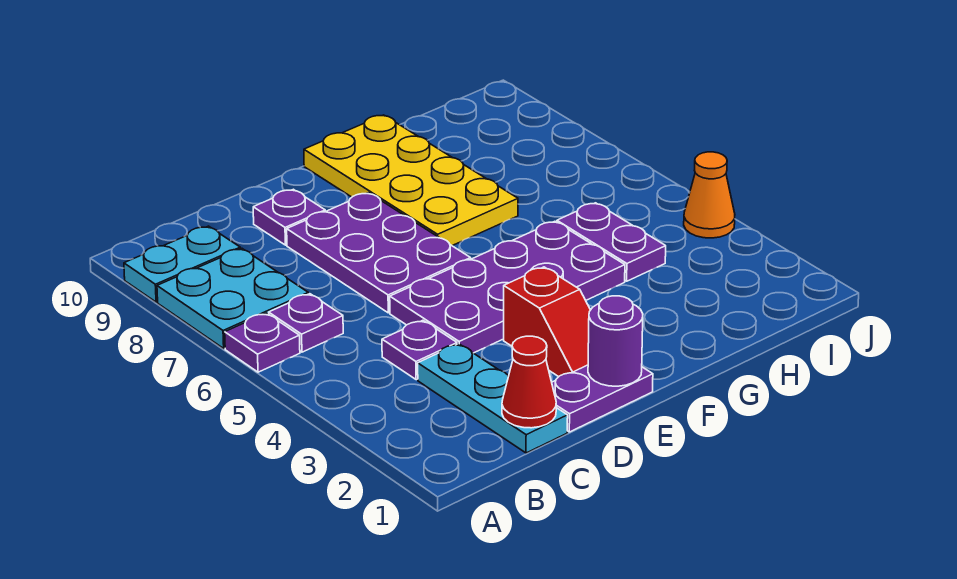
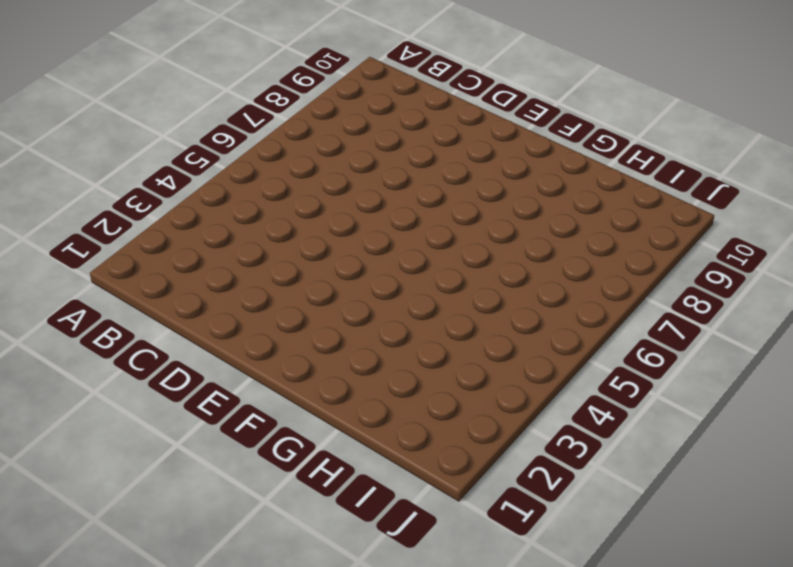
none -> purple plate A6 level 1
none -> cyan plate A7:B8 level 1
none -> cyan plate A9:B9 level 1

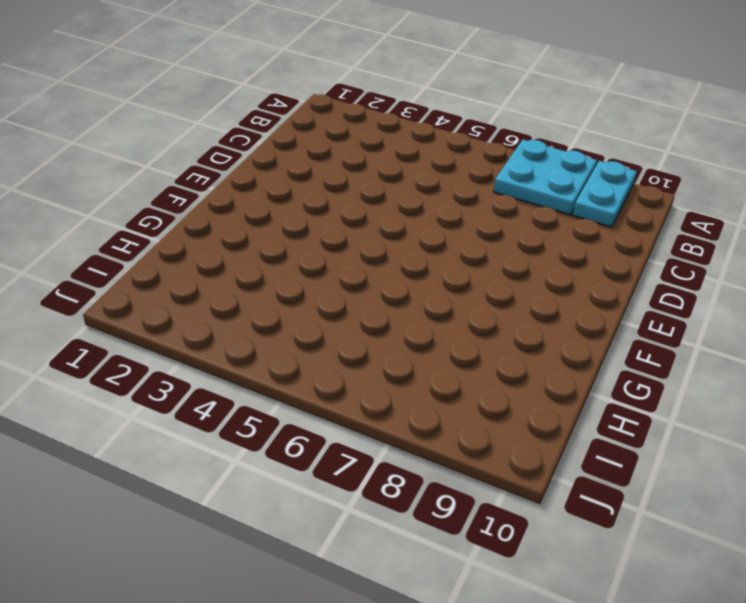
none -> purple plate A6 level 1
none -> purple plate B6 level 1
none -> cyan plate C1:C3 level 1

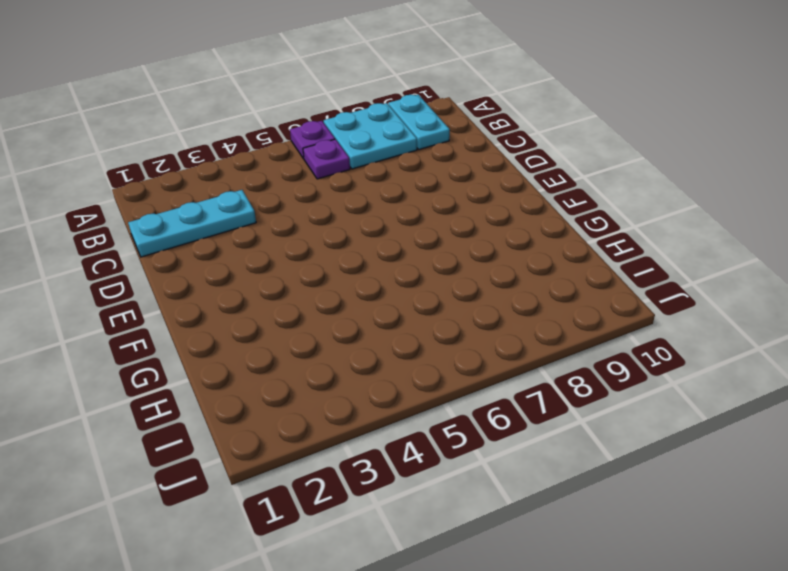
none -> purple plate C4 level 1
none -> purple plate D1:E1 level 1
none -> purple plate D4:G5 level 1

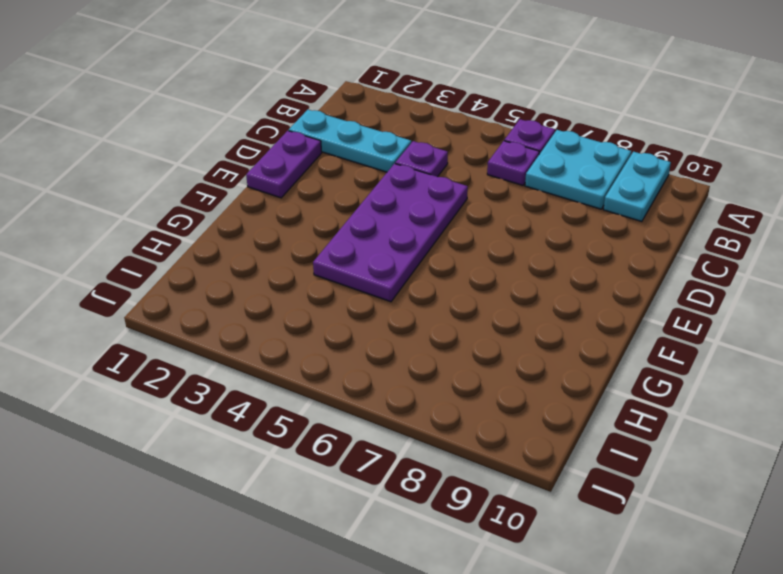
none -> purple plate D6:E8 level 1
none -> purple plate D9 level 1
none -> red slope E2:E3 level 1 top 3

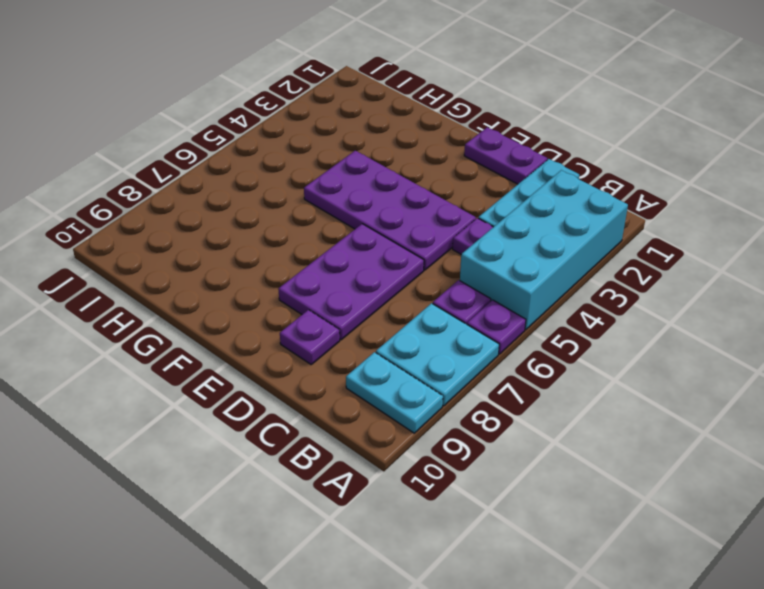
cyan brick A2:B5 level 1 -> none
none -> red slope E2:E3 level 1 top 3
none -> yellow plate F7:G10 level 1
none -> purple plate H4:H5 level 1

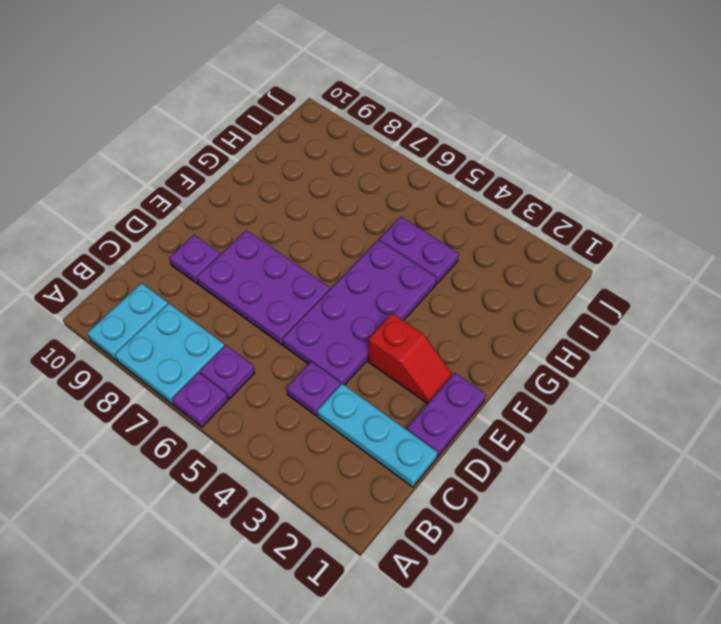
none -> yellow plate F7:G10 level 1
none -> orange cone J4 level 1
none -> red cone C1 level 2

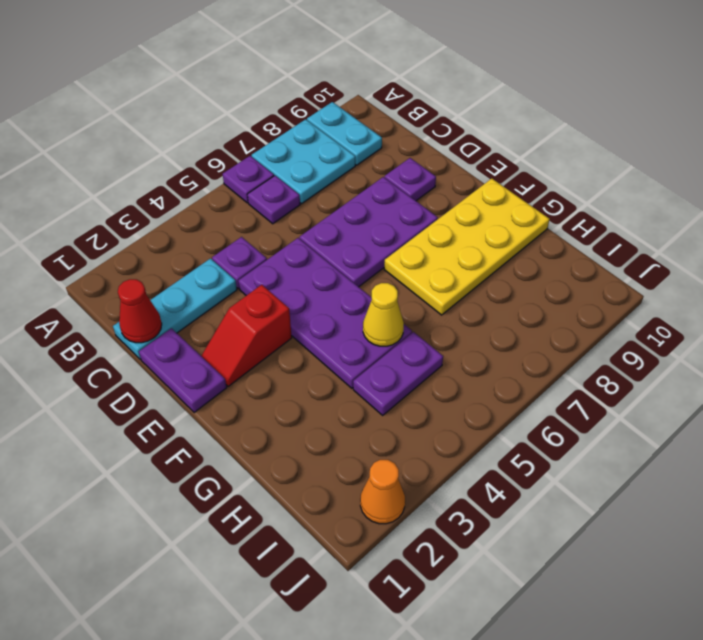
yellow cone G5 level 2 -> none
orange cone J2 level 1 -> orange cone J4 level 1
none -> purple round brick E1 level 2

